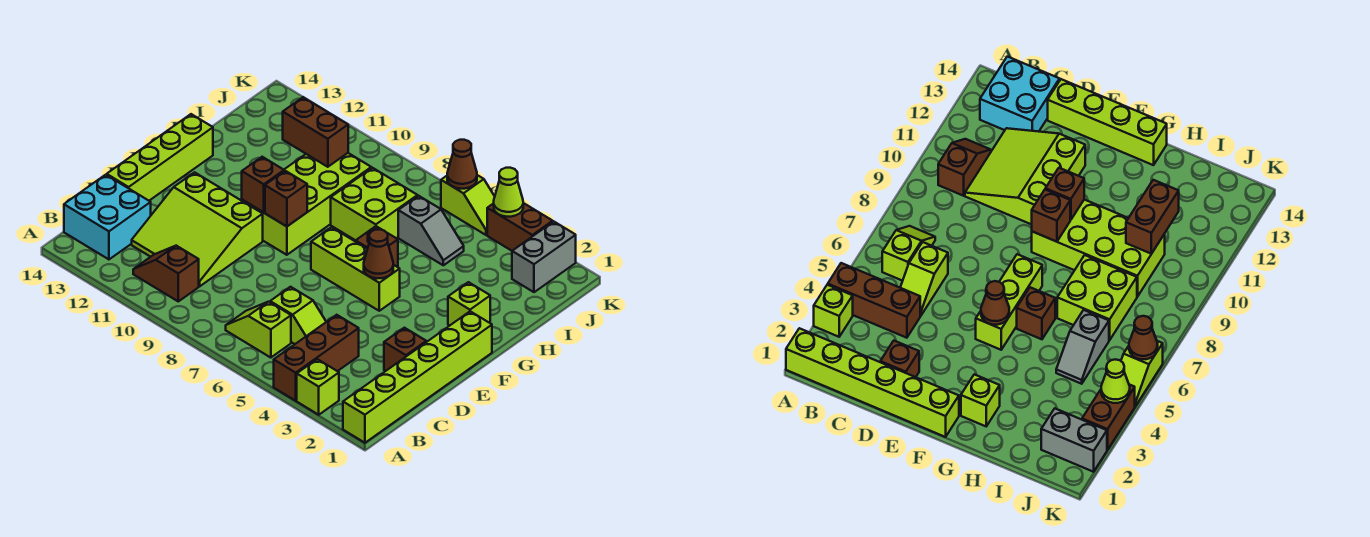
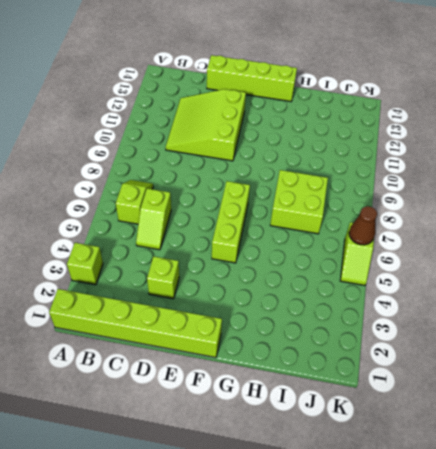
lime brick D3 level 1 -> lime brick G2 level 1
none -> brown brick A4:C4 level 1
none -> brown slope B10:B11 level 1 top 10
none -> cyan brick B13:C14 level 1

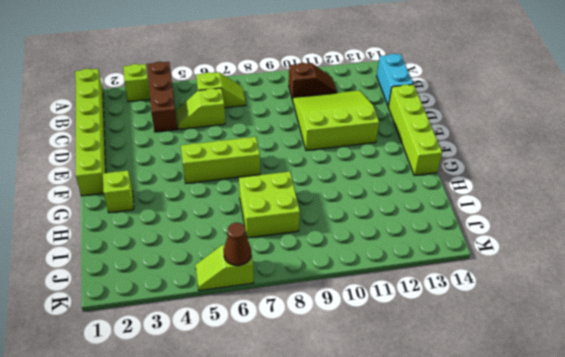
cyan brick B14:C14 level 1 -> cyan brick B13:C14 level 1
none -> brown brick D2 level 1
none -> lime brick F9:I10 level 1
none -> brown brick G6 level 1

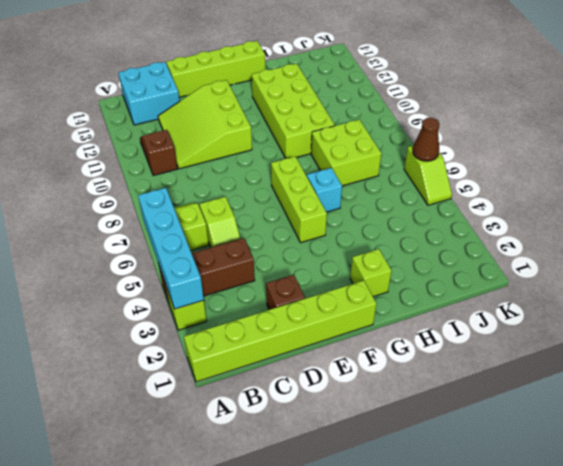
cyan brick A3:A6 level 2 -> none
cyan brick G6 level 1 -> brown brick G6 level 1
lime brick G9:H12 level 1 -> lime brick F9:I10 level 1
none -> grey slope I5:I6 level 1 top 6
none -> grey brick J2:K2 level 1
none -> brown brick K3:K4 level 1

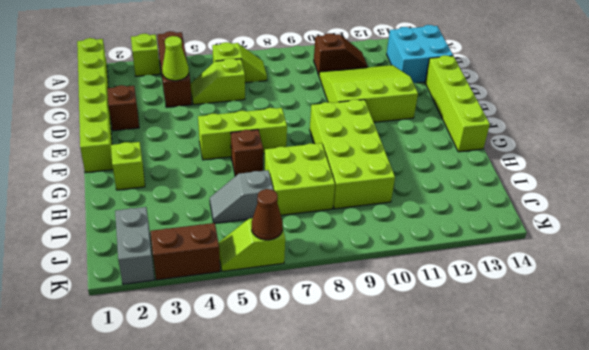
lime cone C4 level 2 -> lime cone K4 level 2
none -> brown cone F5 level 2
none -> brown brick F9 level 2
none -> brown brick F10 level 2

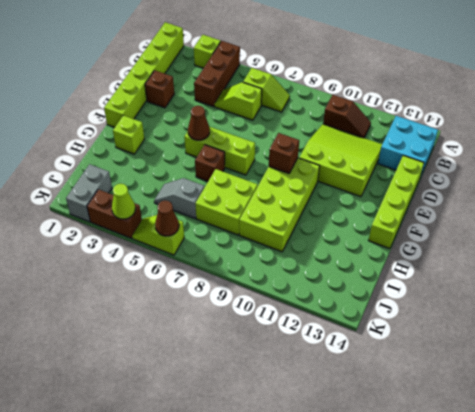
none -> brown brick F10 level 2
none -> brown brick I10:I11 level 2

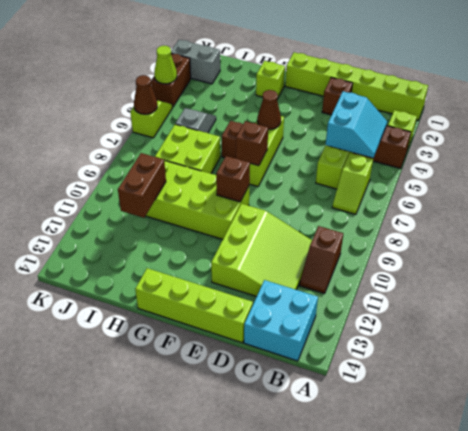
cyan slope B4:C5 level 2 top C -> none
brown brick F7 level 2 -> brown brick F10 level 2

